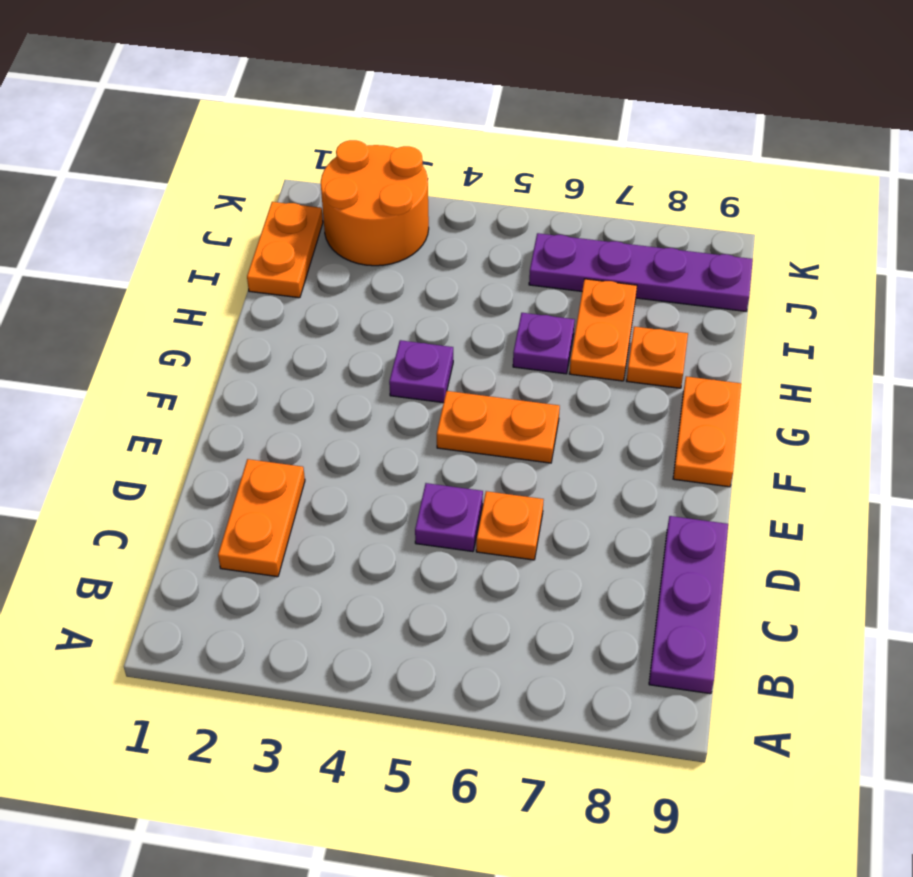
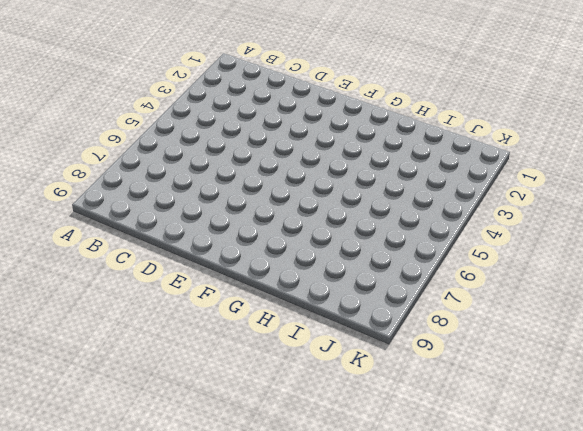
none -> purple plate B9:D9 level 1
none -> orange plate C2:D2 level 1
none -> purple plate D5 level 1

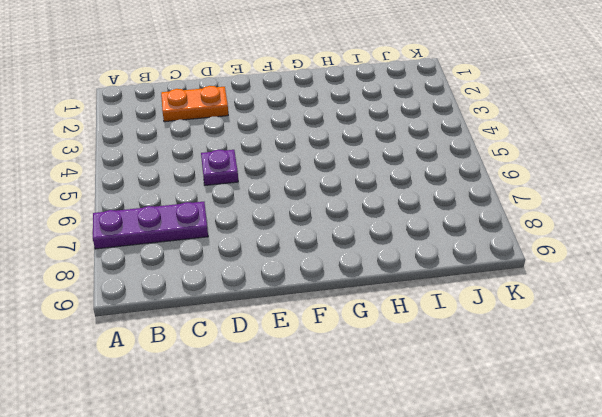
purple plate A7:C7 level 1 -> purple plate B9:D9 level 1
none -> orange plate D6 level 1
none -> orange plate F5:F6 level 1
none -> orange plate F9:G9 level 1

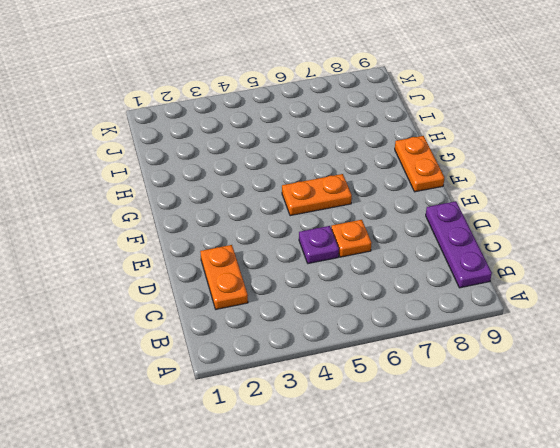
none -> purple plate G4 level 1
none -> purple plate H6 level 1
none -> orange plate H7:I7 level 1

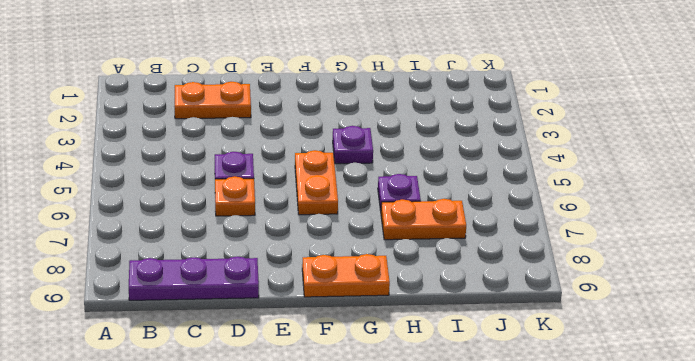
none -> orange plate H8 level 1
none -> orange plate I1:J1 level 1
none -> orange round brick J2:K3 level 1

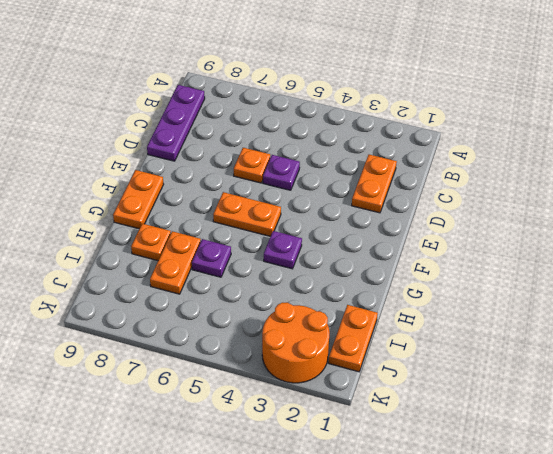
none -> purple plate J6:J9 level 1

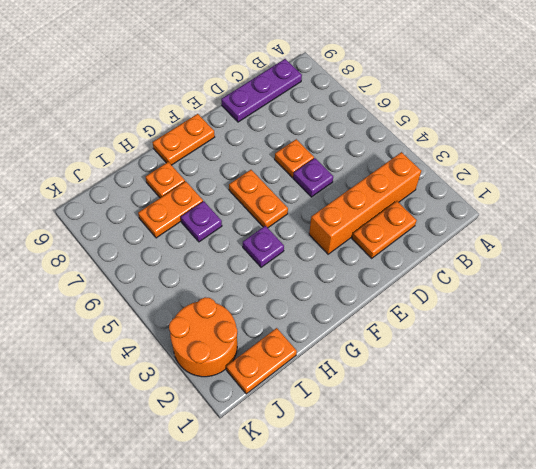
orange brick B3:E3 level 1 -> none
none -> purple plate J6:J9 level 1

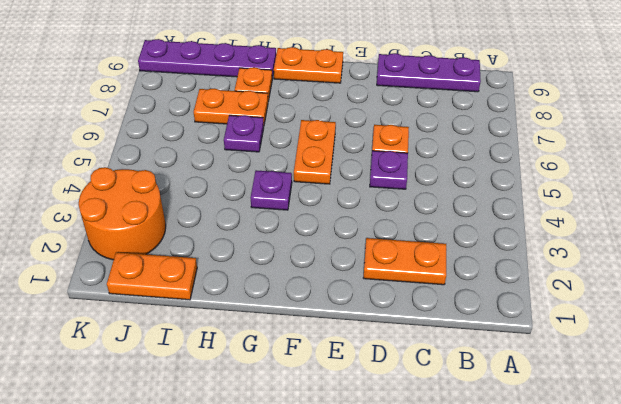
purple plate H9:K9 level 1 -> purple plate J6:J9 level 1

